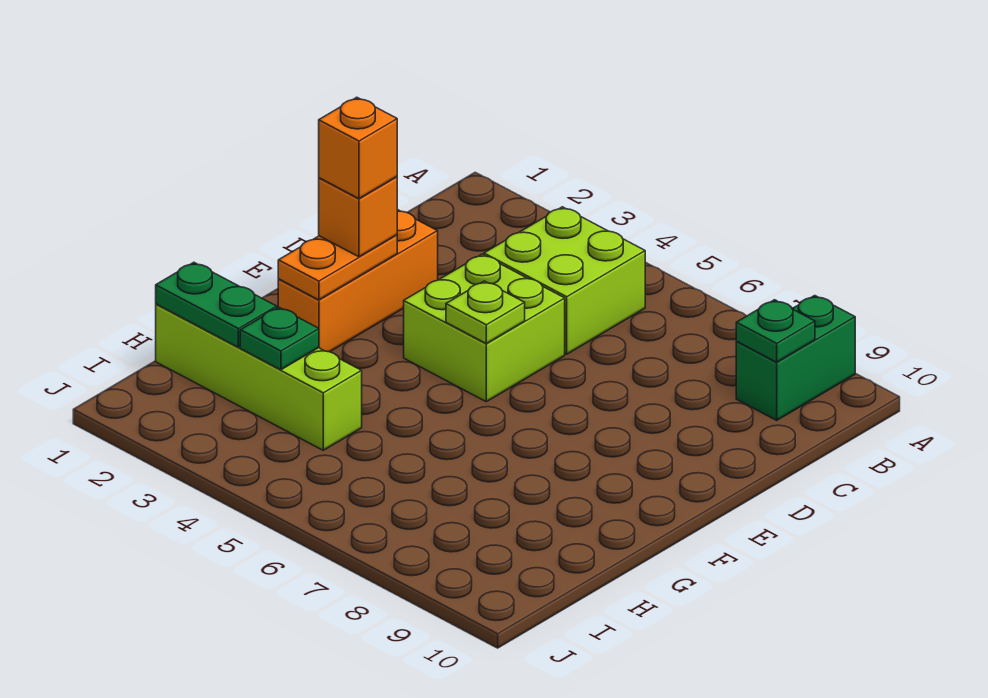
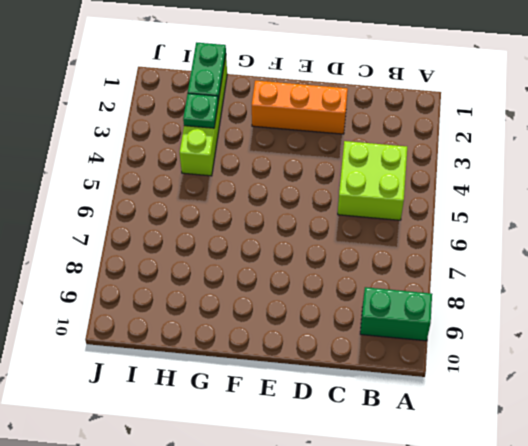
none -> lime brick D4:E5 level 1
none -> green plate B9 level 2
none -> orange plate E2:F2 level 2

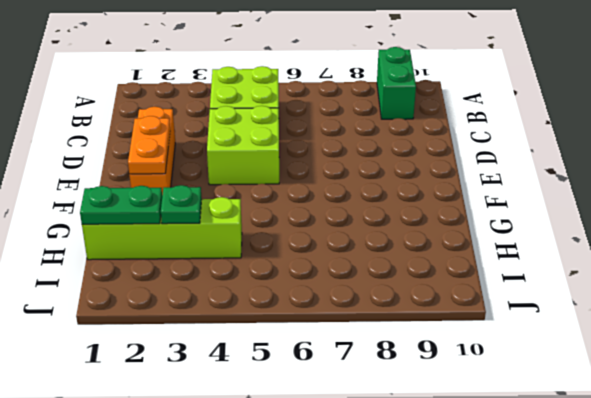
none -> green plate B9 level 2
none -> lime plate E5 level 2
none -> orange brick E2 level 3

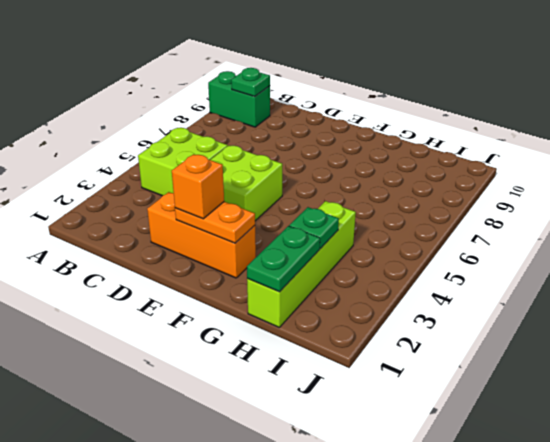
none -> lime plate E5 level 2
none -> orange brick E2 level 4

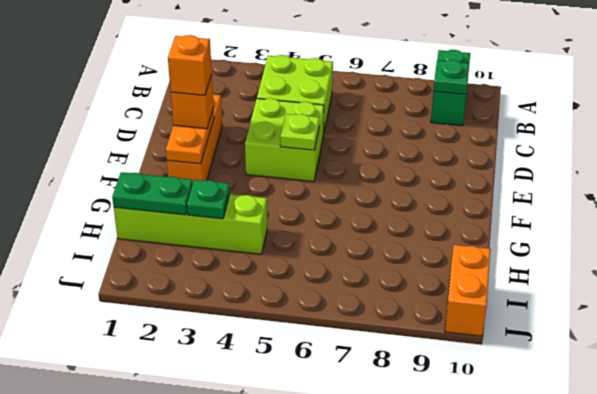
orange brick I10:J10 level 1 -> none

